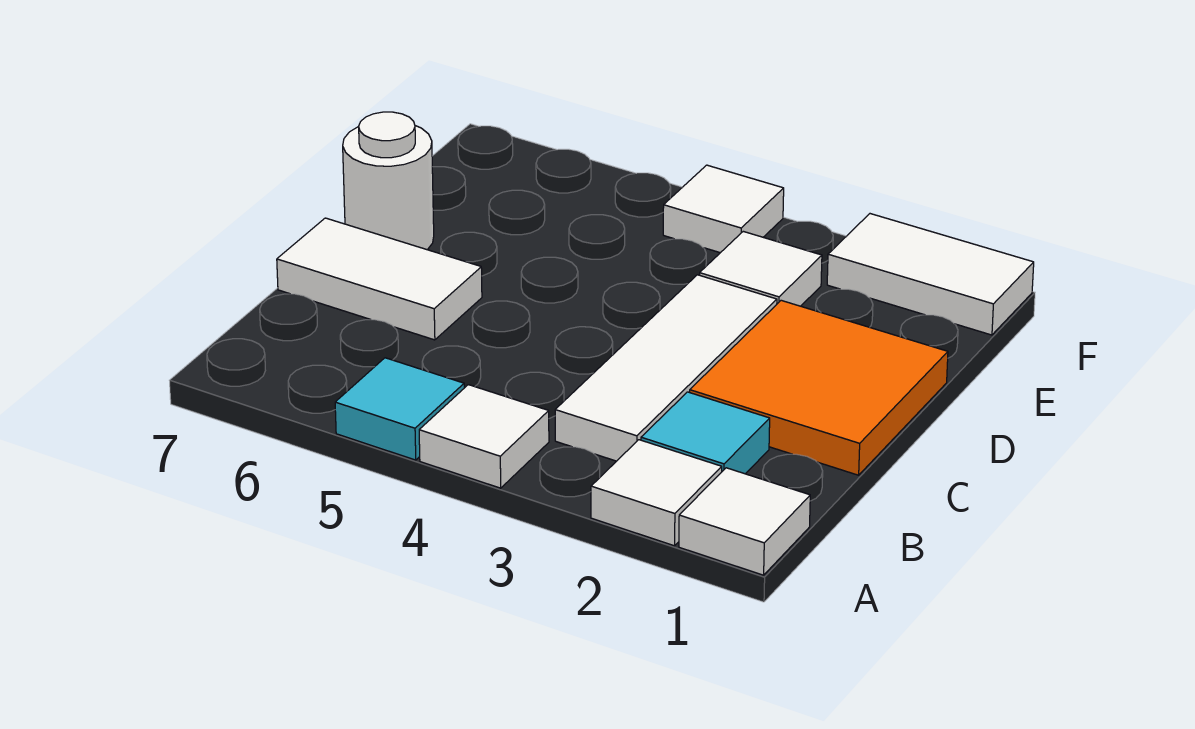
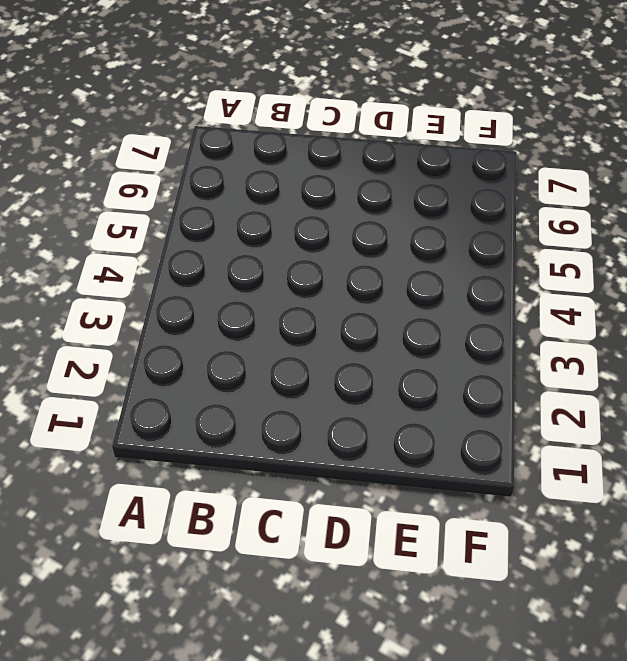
none -> white tile A1 level 1
none -> white tile A2 level 1
none -> white tile A4 level 1

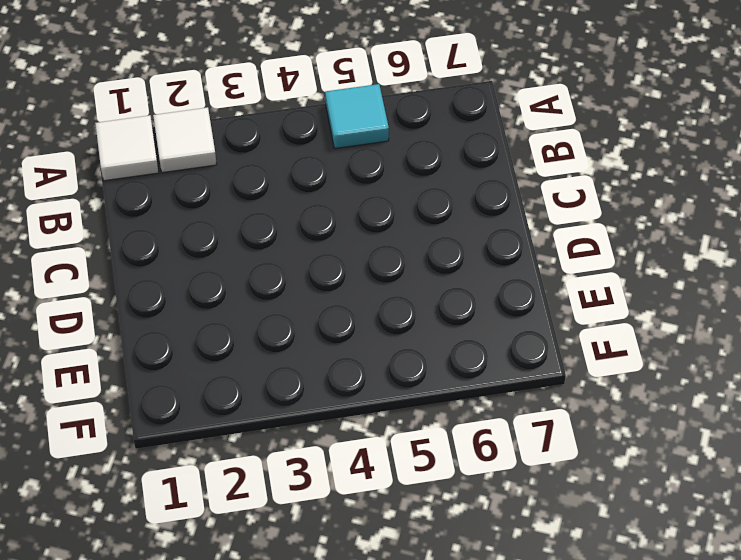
none -> white tile A4 level 1
none -> cyan tile B2 level 1
none -> white tile B3:D3 level 1

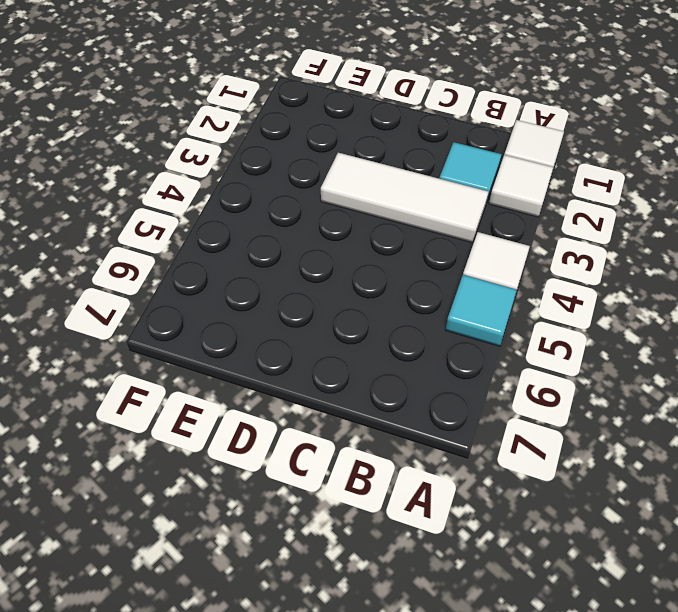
none -> orange tile C1:D2 level 1
none -> white tile C6:C7 level 1
none -> white round brick D7 level 1

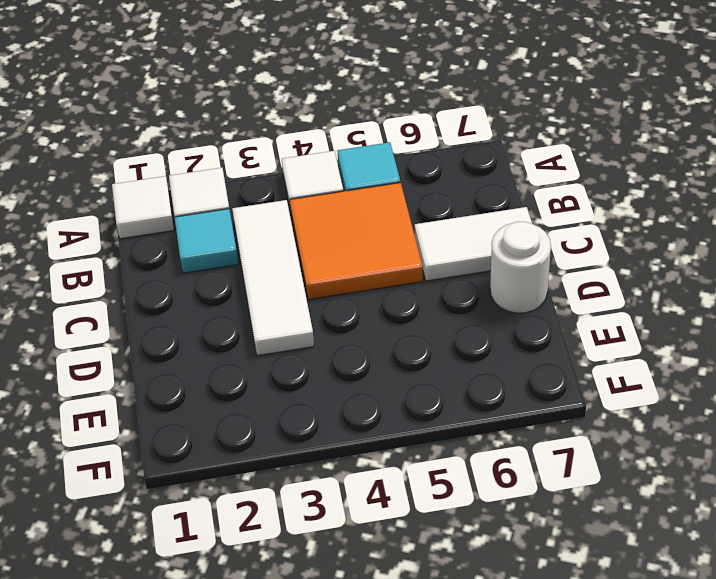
orange tile B4:C5 level 1 -> orange tile C1:D2 level 1
none -> white tile E3 level 1
none -> white tile F1:F2 level 1
none -> white tile F4 level 1

